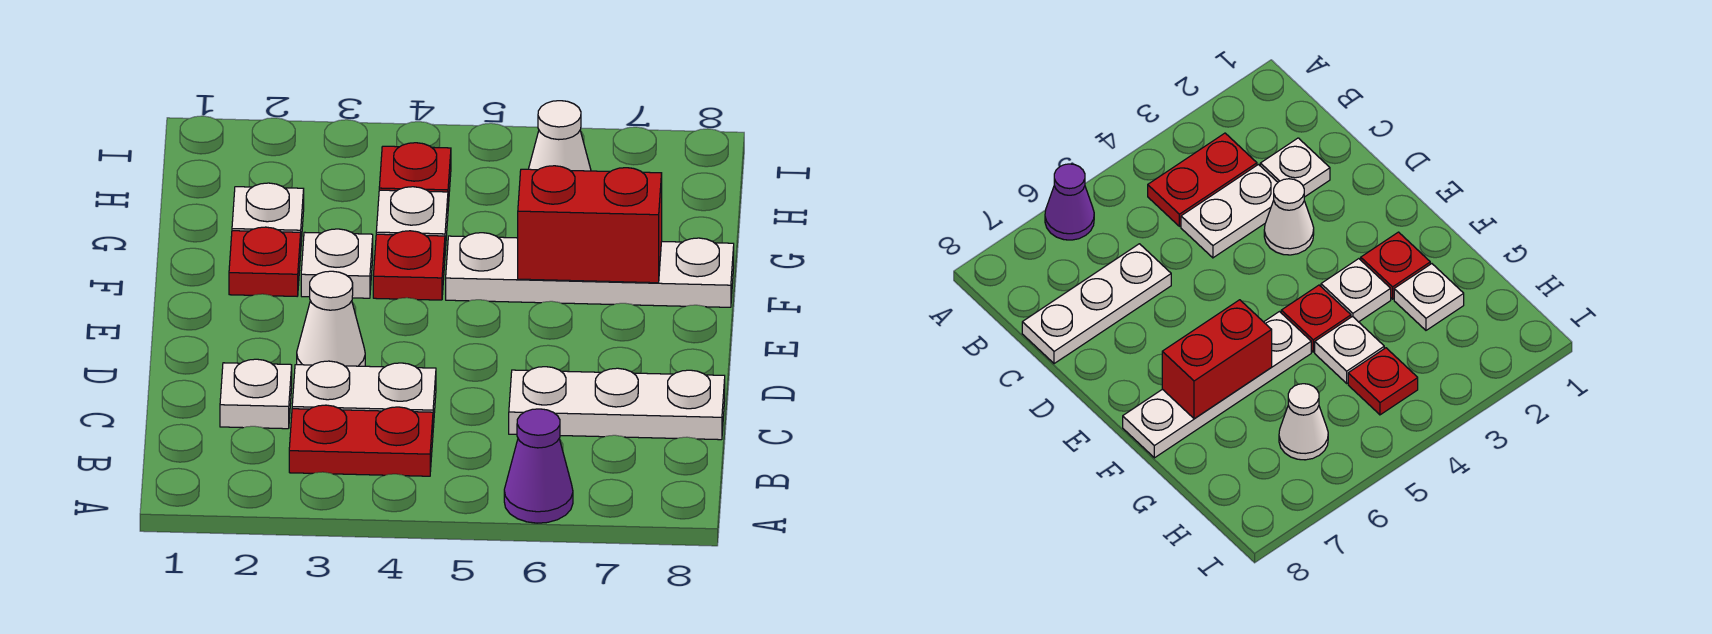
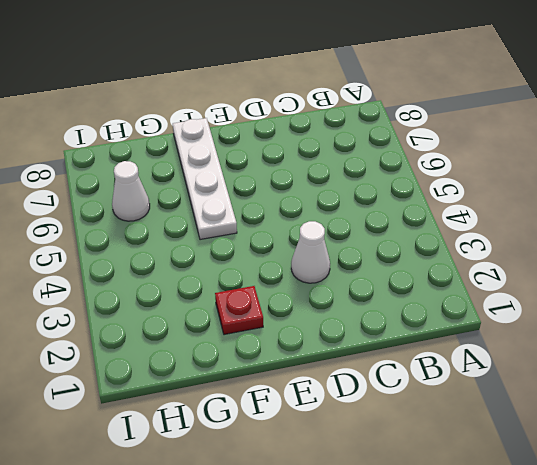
none -> purple cone A6 level 1
none -> red plate B3:B4 level 1
none -> white plate C2 level 1

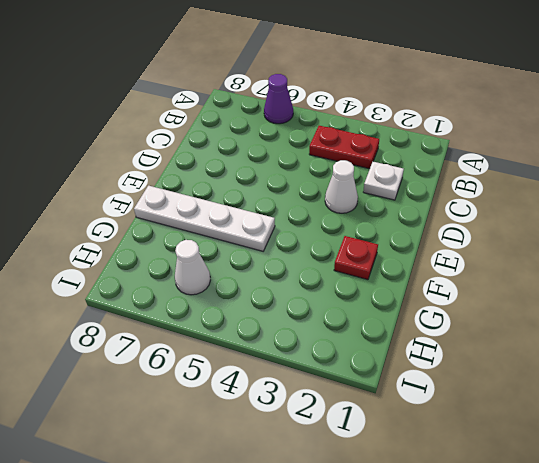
none -> white plate C3:C4 level 1
none -> white plate C6:C8 level 1
none -> white plate F3 level 1

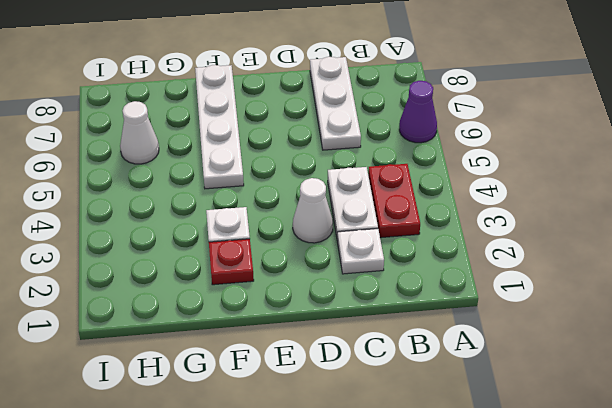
none -> red plate F4 level 1
none -> white plate G2 level 1
none -> white plate G4 level 1

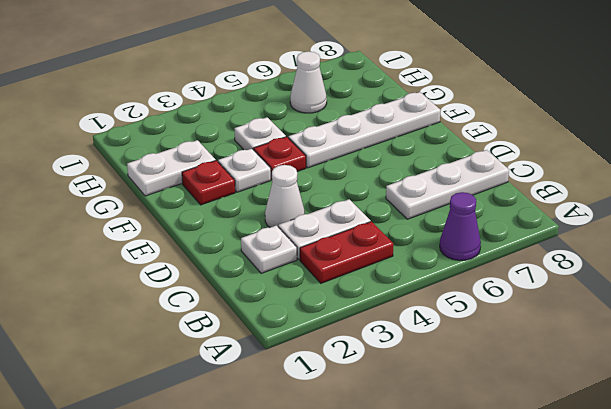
white plate G1:G2 level 1 -> white plate G2 level 1
none -> red plate H4 level 1
none -> red brick F6:F7 level 2

